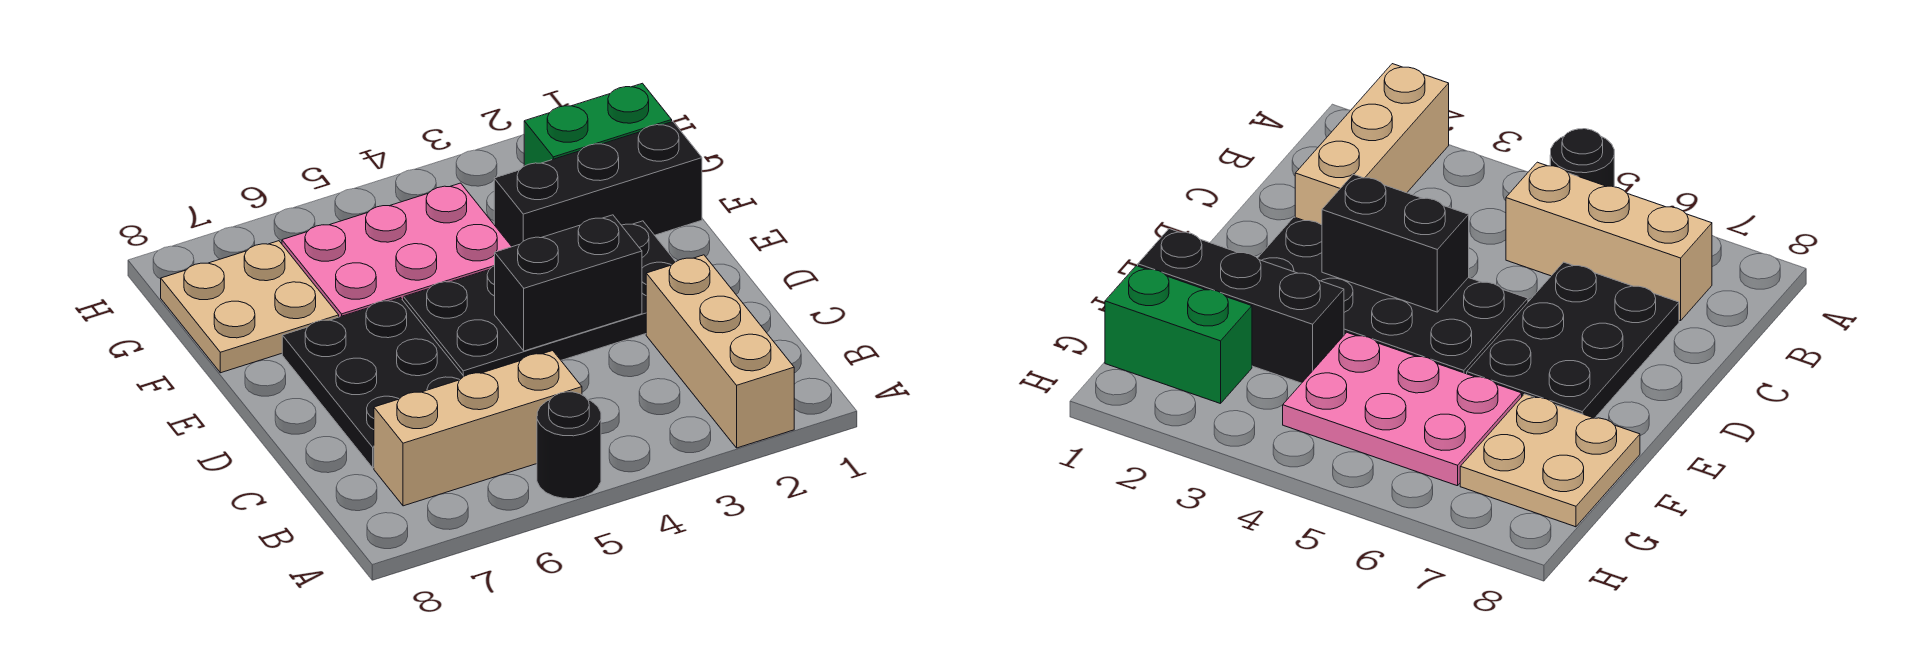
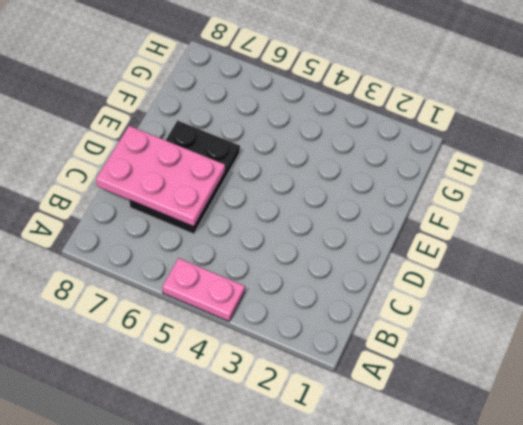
pink plate A4:A5 level 1 -> black round brick A5 level 1
pink plate C6:D8 level 2 -> pink plate F4:G6 level 1
none -> tan brick A2:C2 level 1
none -> tan brick B5:B7 level 1

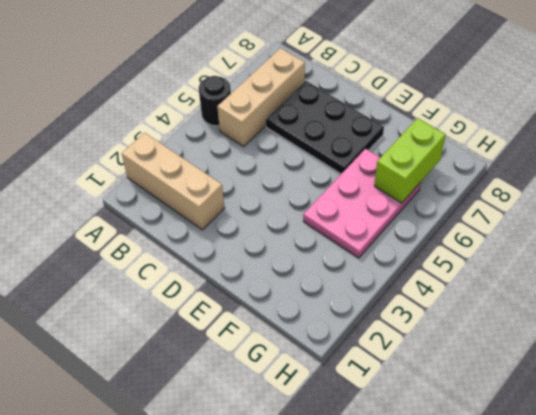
lime brick G6:G7 level 2 -> none
none -> black plate D2:E5 level 1
none -> black brick F1:F3 level 1

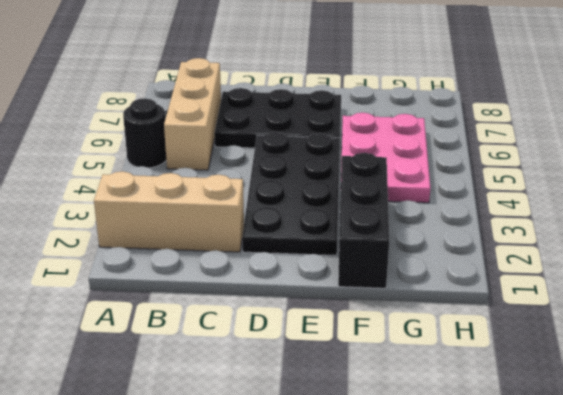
none -> tan plate F7:G8 level 1
none -> green brick G1:G2 level 1

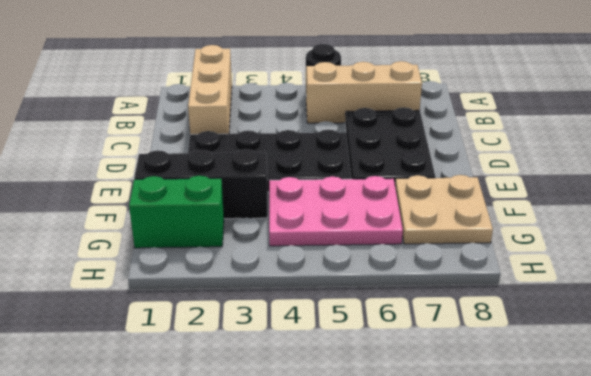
none -> black brick D3:D4 level 2

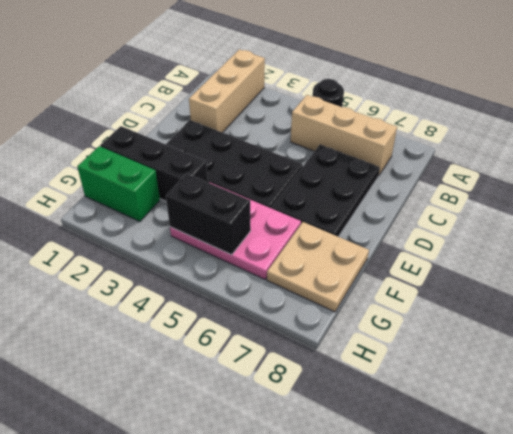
black brick G4:G5 level 2 -> black brick D3:D4 level 2

